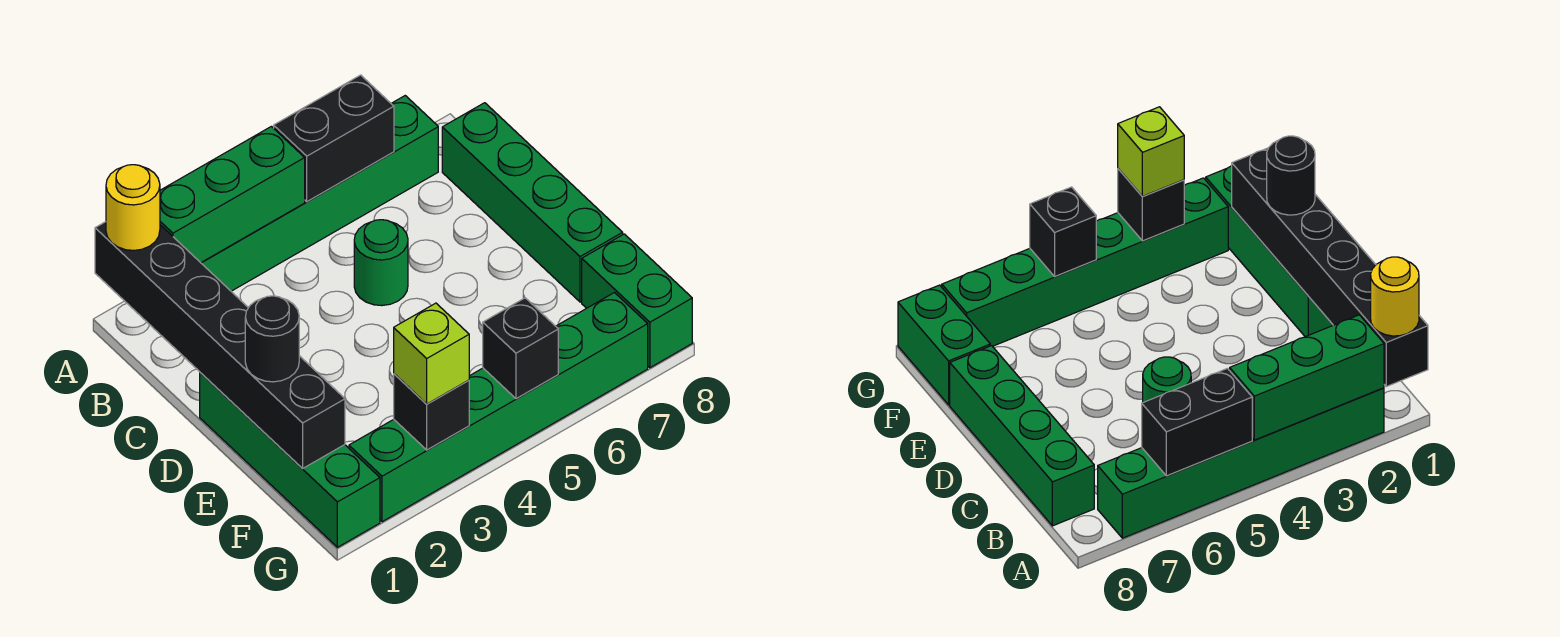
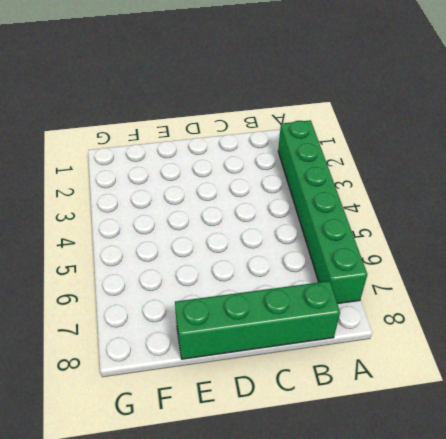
none -> green round brick C5 level 1
none -> green brick D1:G1 level 1
none -> green brick F8:G8 level 1

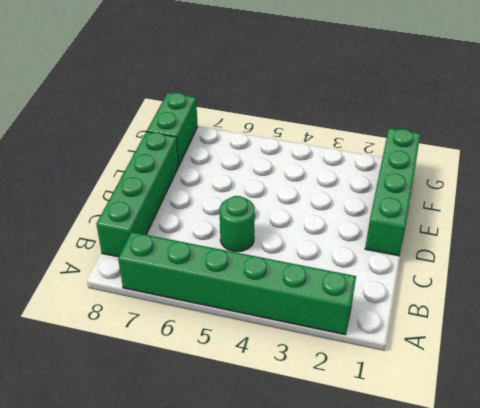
none -> green brick G2:G7 level 1
none -> black brick A1:F1 level 2
none -> green brick A2:A4 level 2

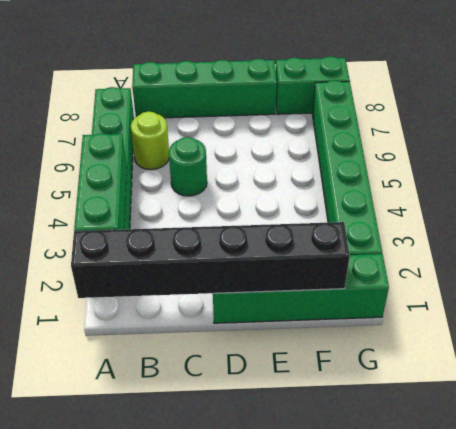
lime round brick B6 level 1 -> none
none -> black brick A5:A6 level 2
none -> black brick G3 level 2
none -> black brick G5 level 2

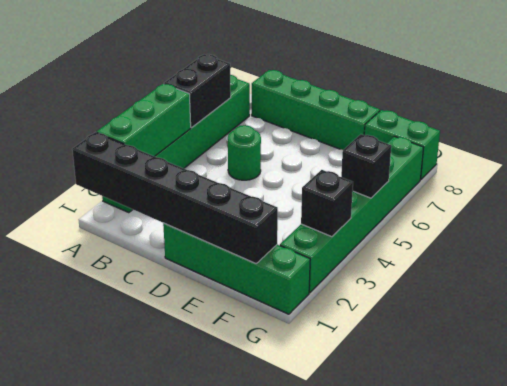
none -> yellow round brick A1 level 3
none -> black round brick E1 level 3
none -> lime brick G3 level 3

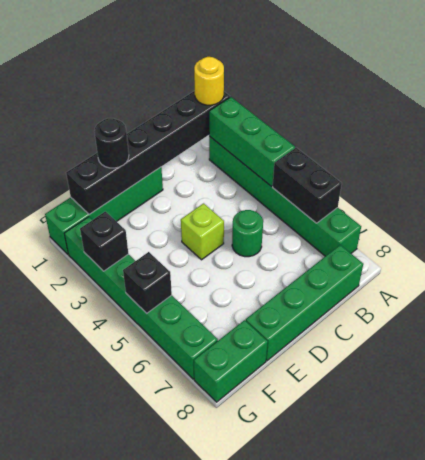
lime brick D4 level 1 -> lime brick G3 level 3

